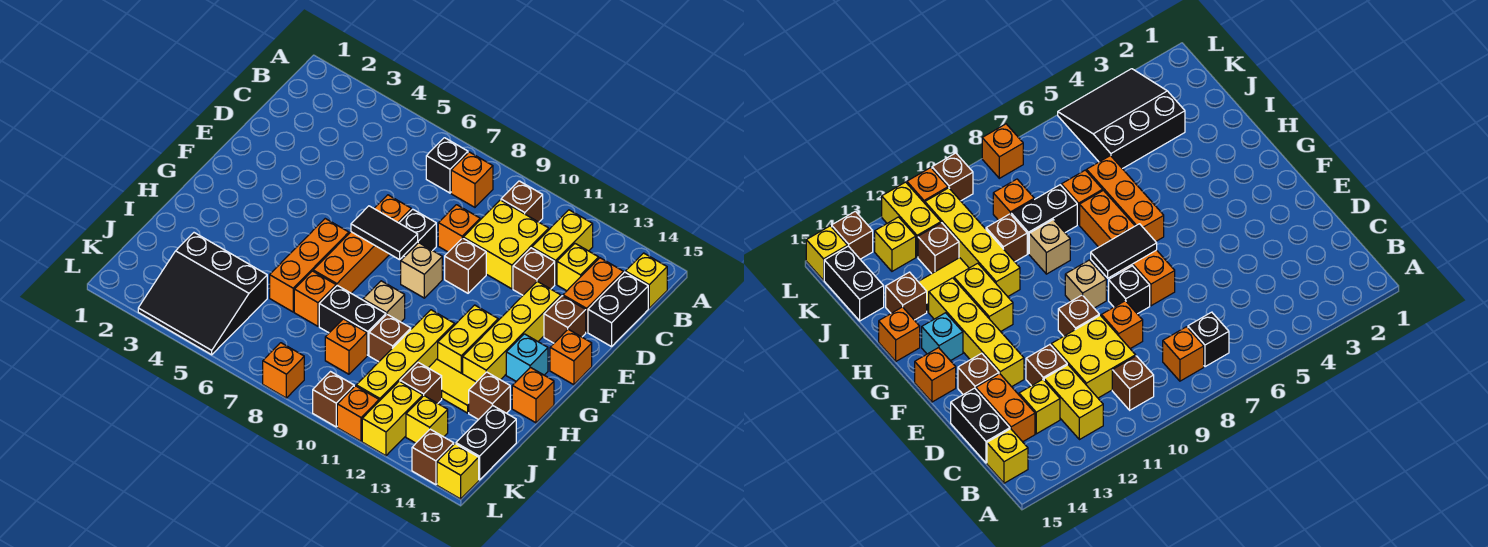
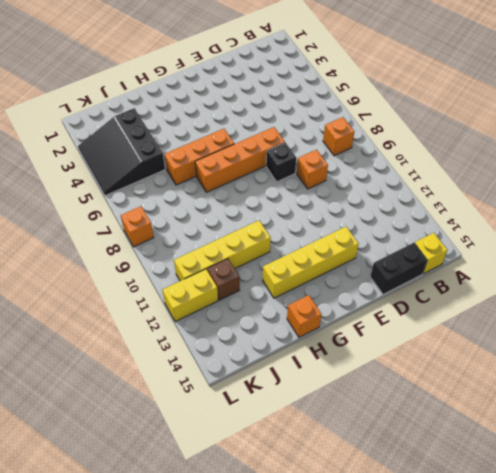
none -> black brick B7 level 1
none -> brown brick B10 level 1
none -> yellow brick B12:C12 level 1
none -> yellow brick C10:D11 level 1

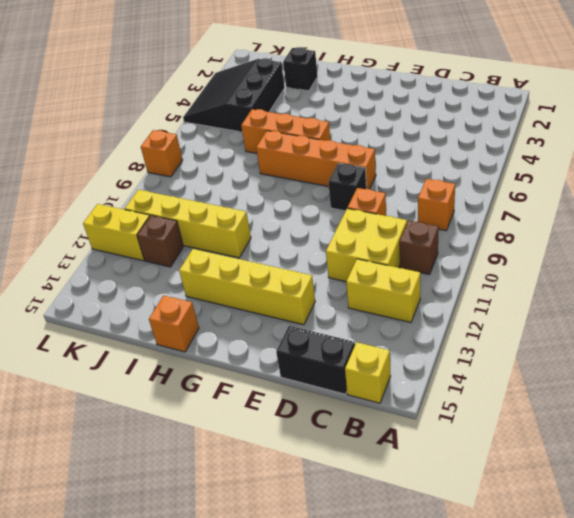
black brick I2 level 1 -> black brick B7 level 1
none -> yellow brick C13 level 1
none -> orange brick C14:D14 level 1
none -> brown brick D12 level 1
none -> brown brick E10 level 1

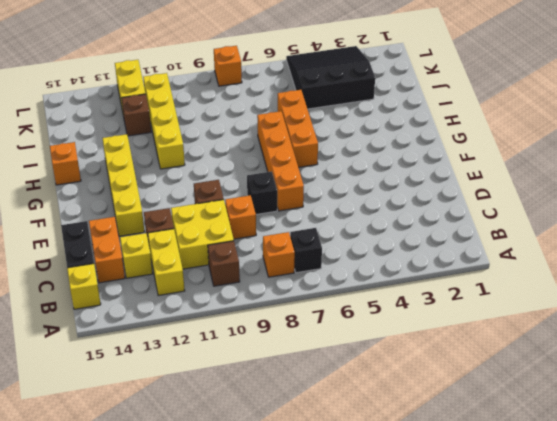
none -> brown brick E14 level 1
none -> tan brick F9 level 1
none -> orange brick F15 level 1
none -> yellow brick G12:H12 level 1

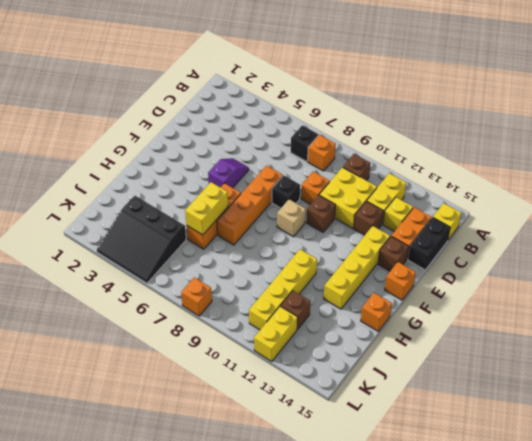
purple slope E5:F5 level 1 top F -> none
yellow brick H6:I6 level 2 -> yellow brick G12:H12 level 1
none -> cyan brick G14 level 1
none -> tan brick H9 level 1
none -> orange brick I7 level 1
none -> black brick I8:I9 level 1

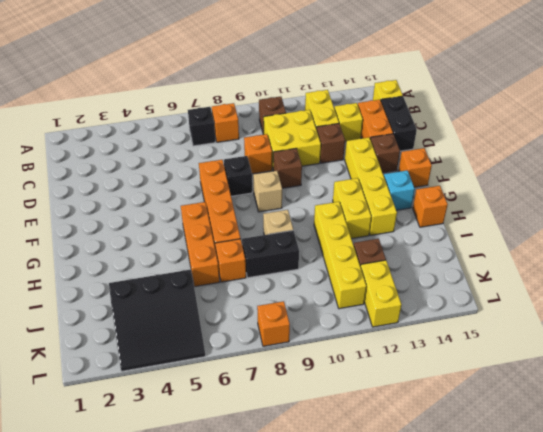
none -> brown brick I10 level 1
none -> yellow tile I12:I13 level 1
none -> brown brick I14 level 1
none -> orange brick J9 level 1

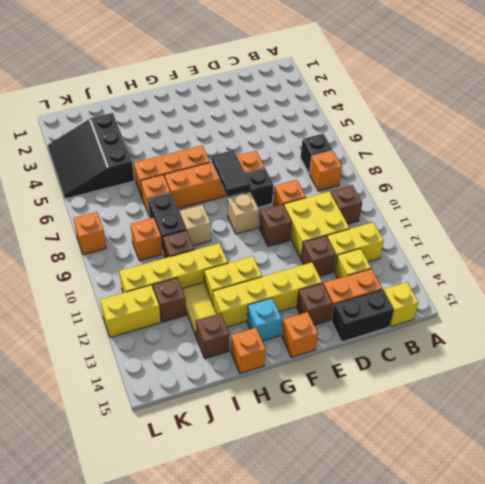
none -> black brick J15:K15 level 1
none -> yellow brick K13 level 1
none -> brown brick L10 level 1
none -> orange brick L11 level 1

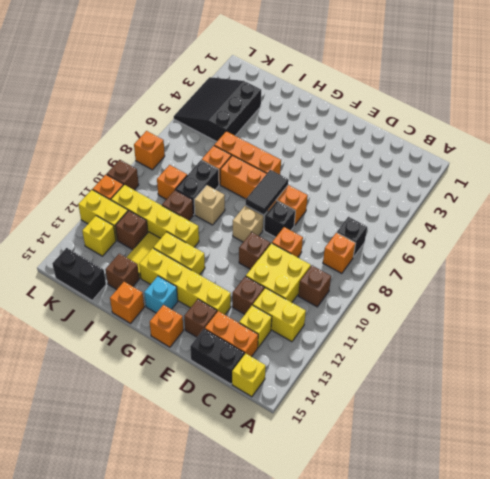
none -> brown brick L14 level 1
none -> yellow brick L15 level 1

